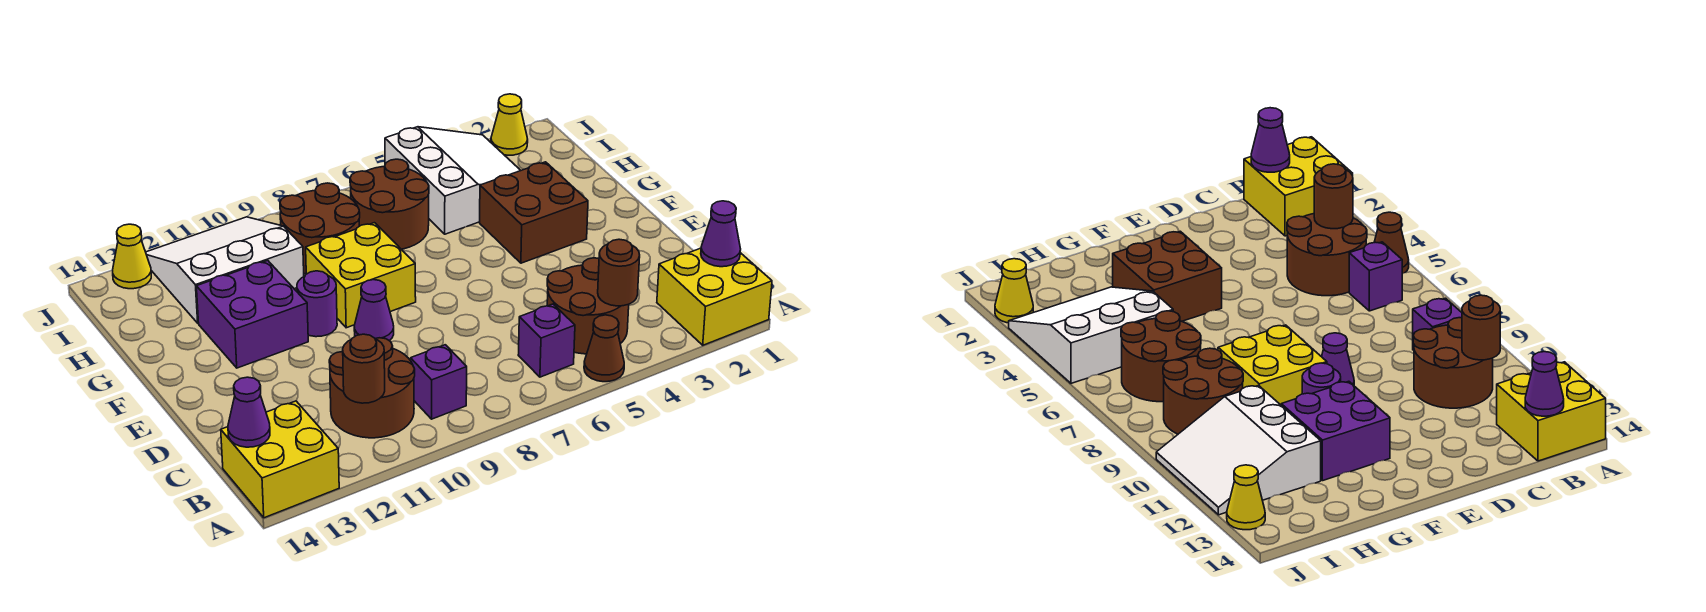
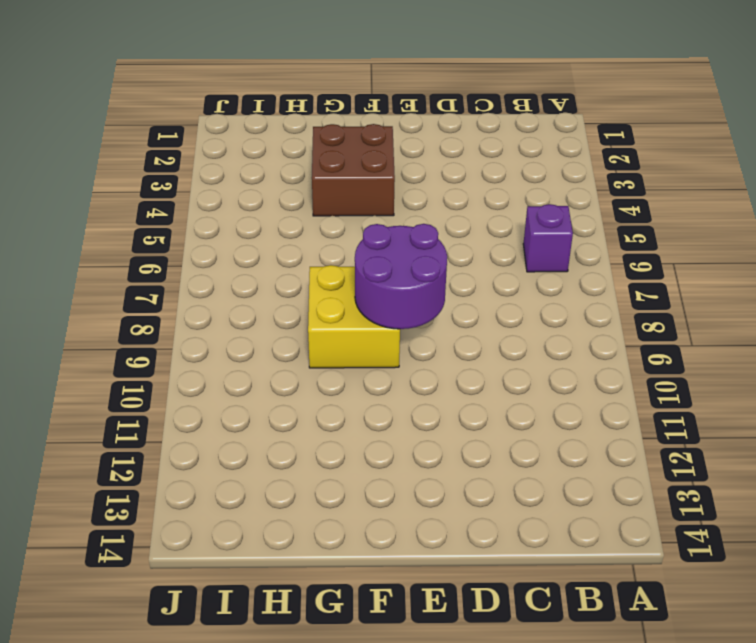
purple round brick E8:F9 level 2 -> none
none -> yellow brick A1:B2 level 1
none -> brown cone A5 level 1
none -> yellow brick A13:B14 level 1

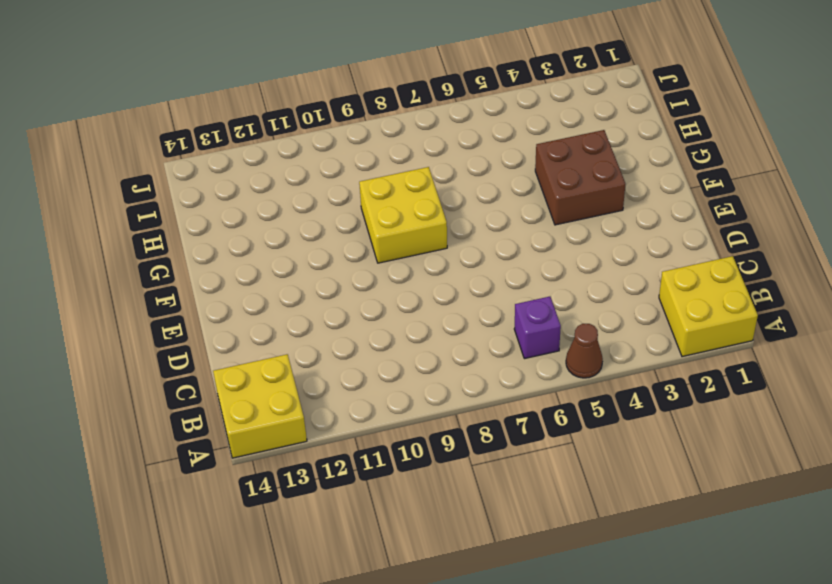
none -> brown round brick B4:C5 level 1
none -> purple brick B9 level 1
none -> brown round brick B10:C11 level 1

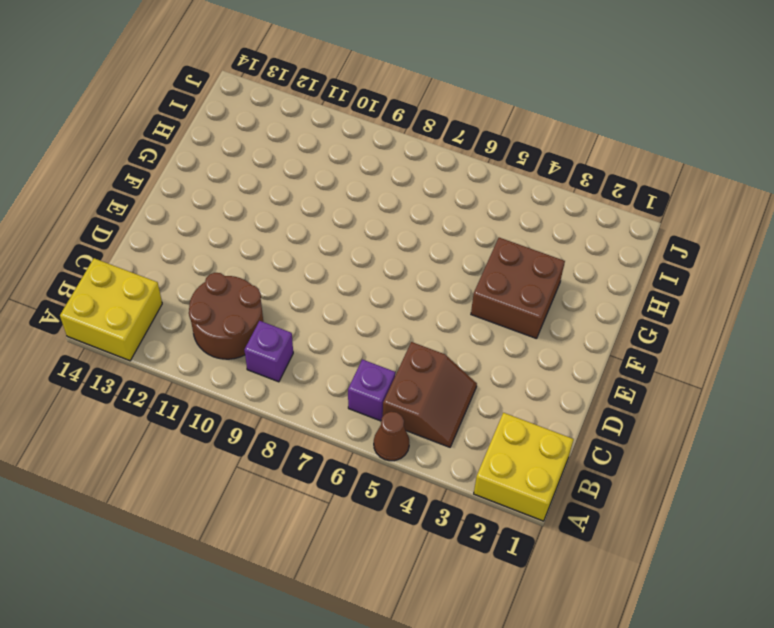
brown slope B4:C5 level 1 top 5 -> brown round brick B4:C5 level 1
none -> purple cone E9 level 1
none -> yellow brick F8:G9 level 1
none -> purple round brick F10 level 1

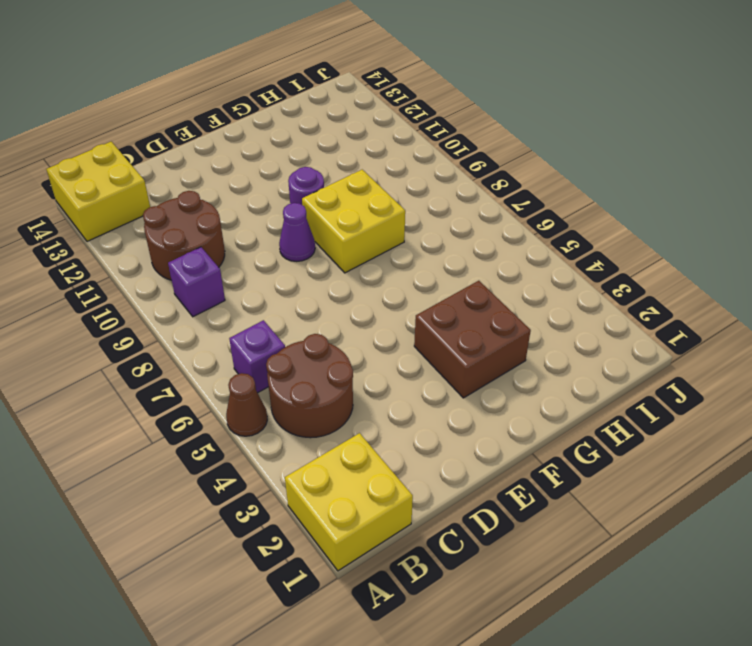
none -> purple brick F11:G12 level 1
none -> white slope H3:J5 level 1 top 5
none -> brown round brick H6:I7 level 1

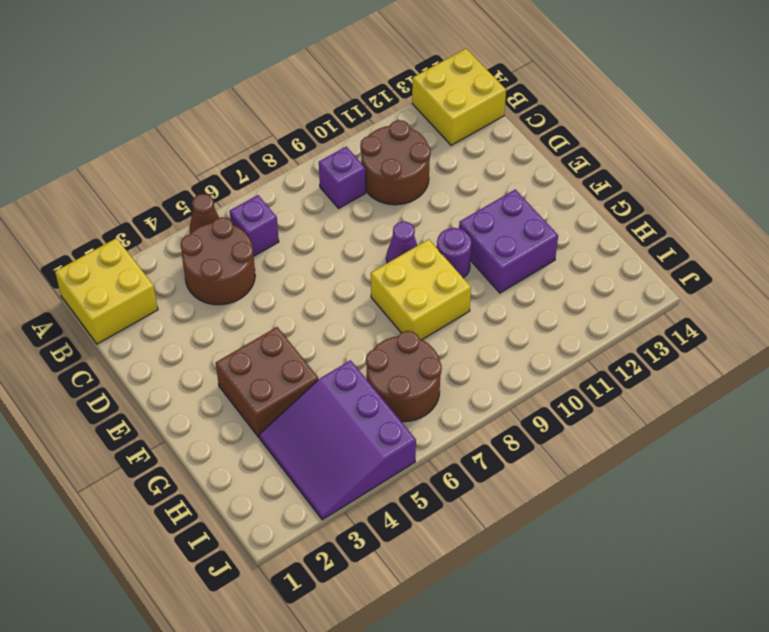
purple slope H3:J5 level 1 top 5 -> white slope H3:J5 level 1 top 5
none -> brown round brick H8:I9 level 1
none -> white slope H10:J12 level 1 top H
none -> yellow cone J2 level 1

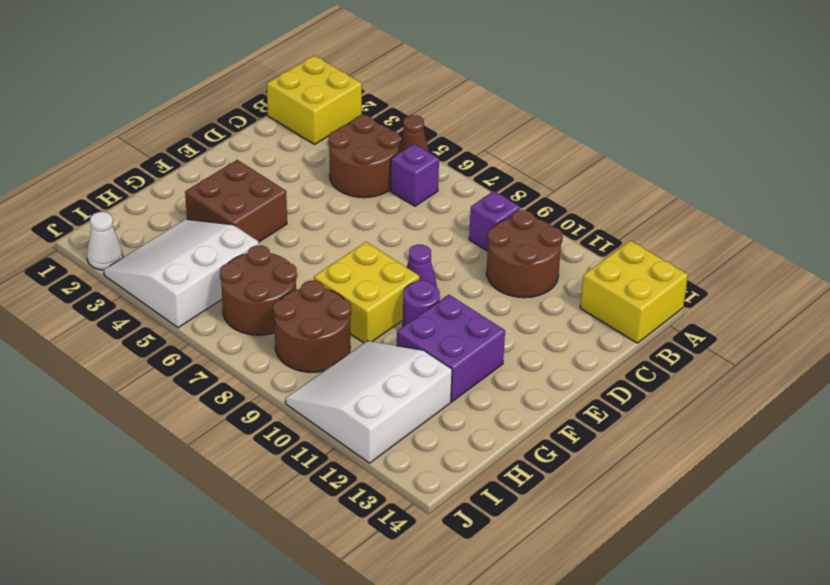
white slope H10:J12 level 1 top 12 -> white slope H10:J12 level 1 top H
white cone J2 level 1 -> yellow cone J2 level 1
none -> yellow cone J13 level 1
none -> purple cone B1 level 2
none -> brown round brick B4 level 2

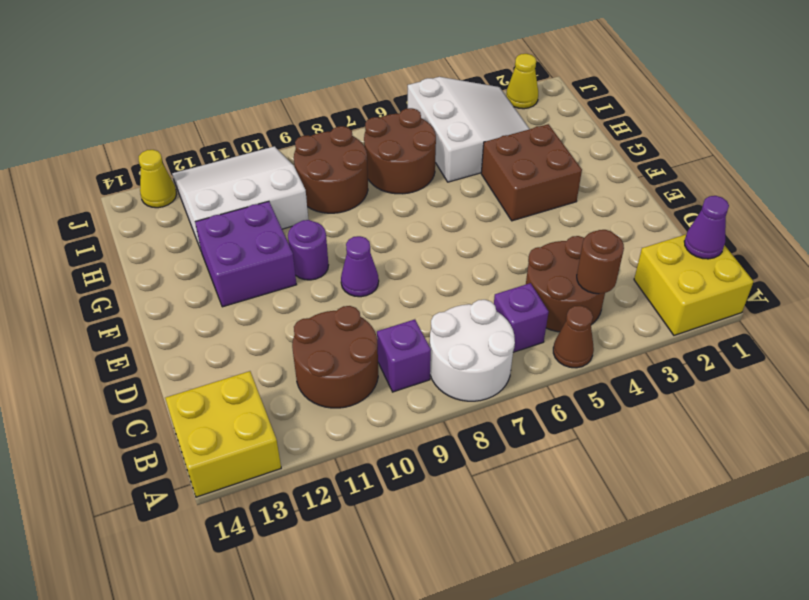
white round brick A7:B8 level 1 -> none
none -> yellow brick F8:G9 level 1
none -> brown round brick B11 level 2
none -> purple cone B14 level 2

